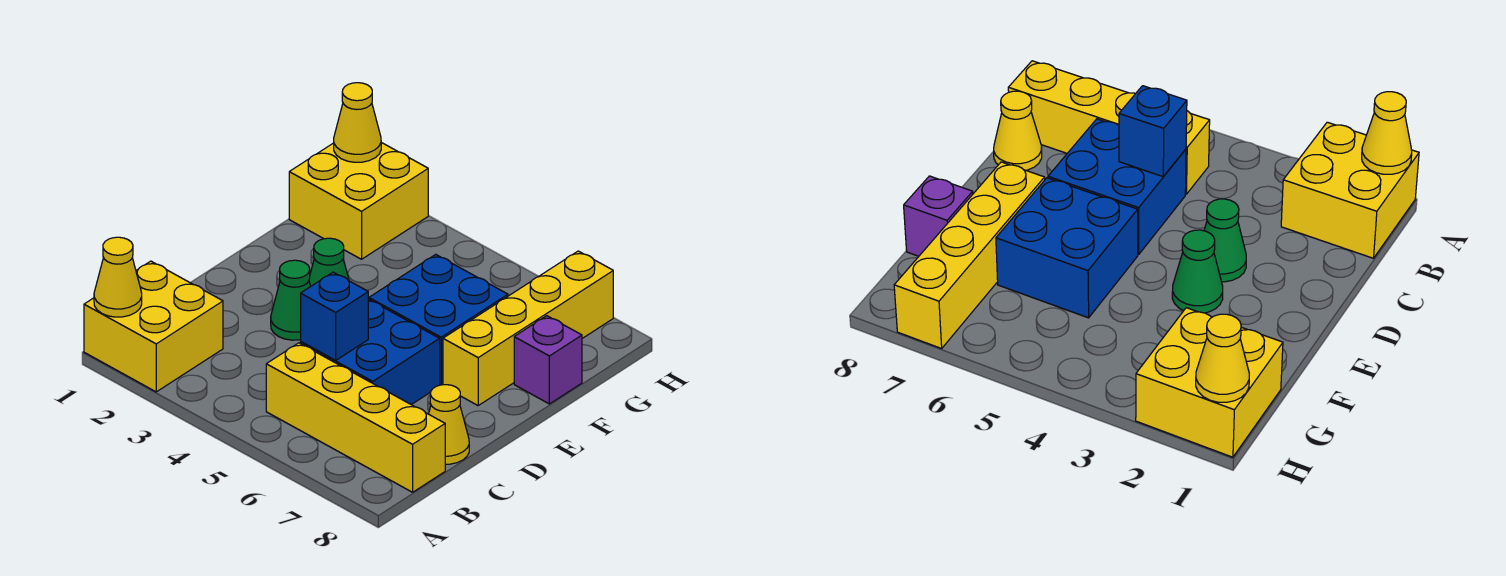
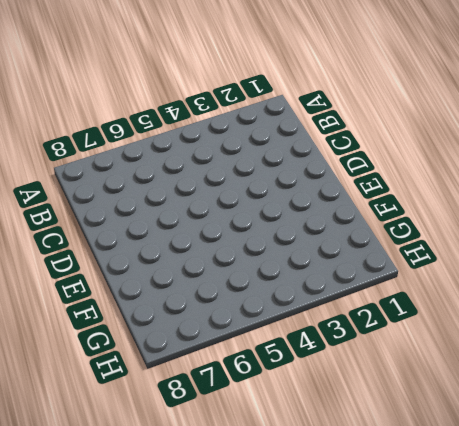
none -> yellow brick A1:B2 level 1
none -> yellow brick B5:B8 level 1
none -> blue brick C5:D6 level 1

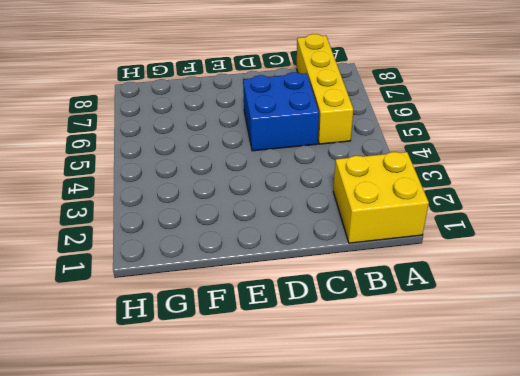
none -> yellow cone C8 level 1
none -> green cone D3 level 1
none -> green cone E3 level 1

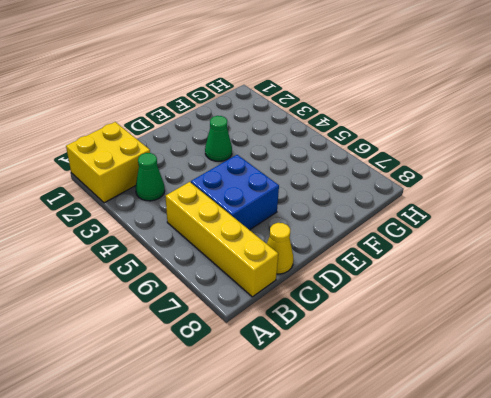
green cone B3 level 1 -> green cone D3 level 1
none -> blue brick E5:F6 level 1
none -> yellow brick E7:H7 level 1
none -> purple brick F8 level 1

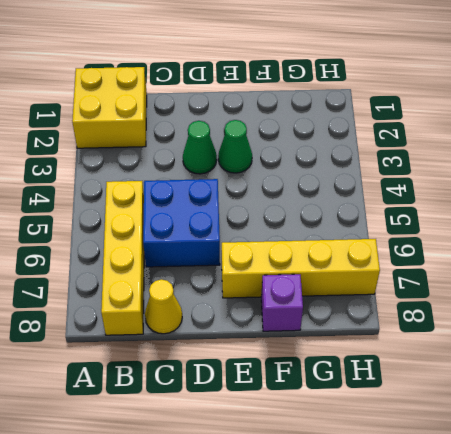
none -> blue brick E5:F6 level 1
none -> yellow brick G1:H2 level 1
none -> yellow cone A1 level 2

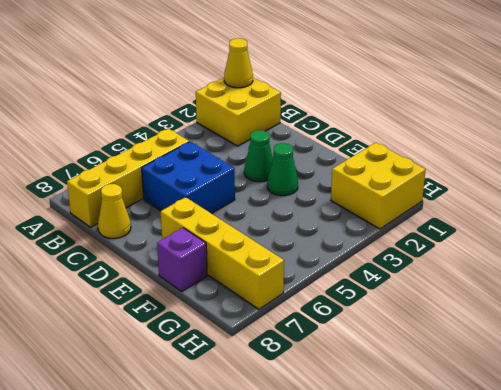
none -> blue brick E5:F6 level 1
none -> blue brick C5 level 2
none -> yellow cone H1 level 2

